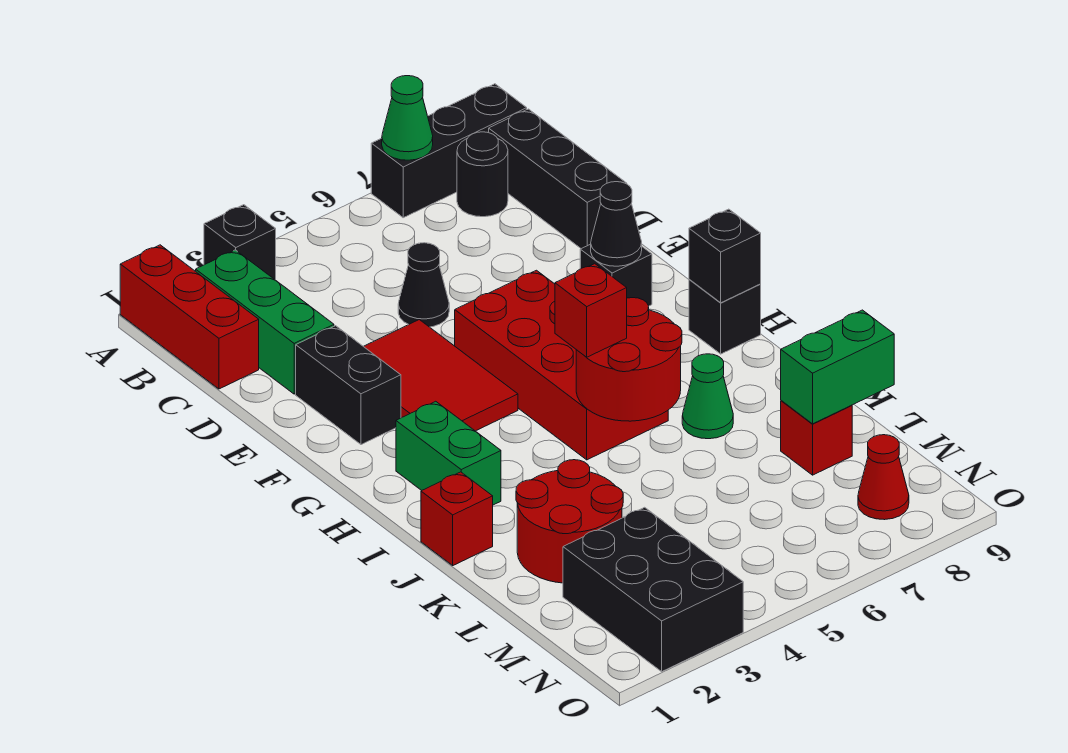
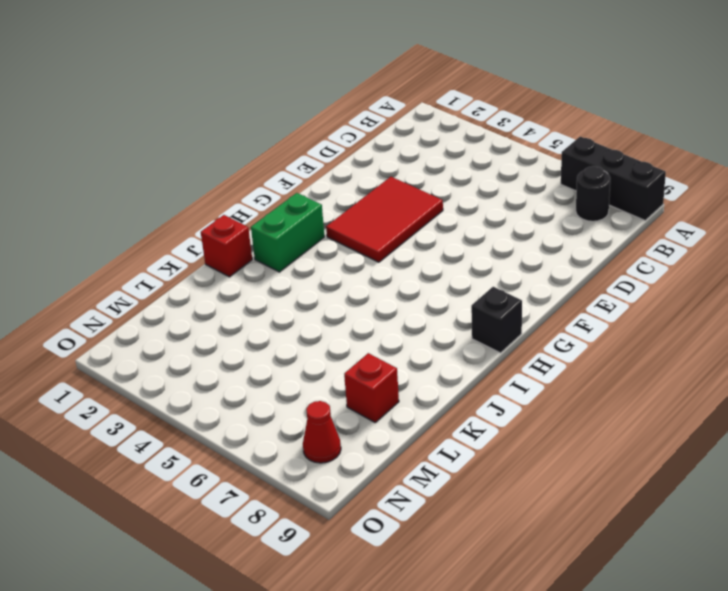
none -> red brick A1:C1 level 1
none -> black brick A3 level 1
none -> green brick B2:D2 level 1

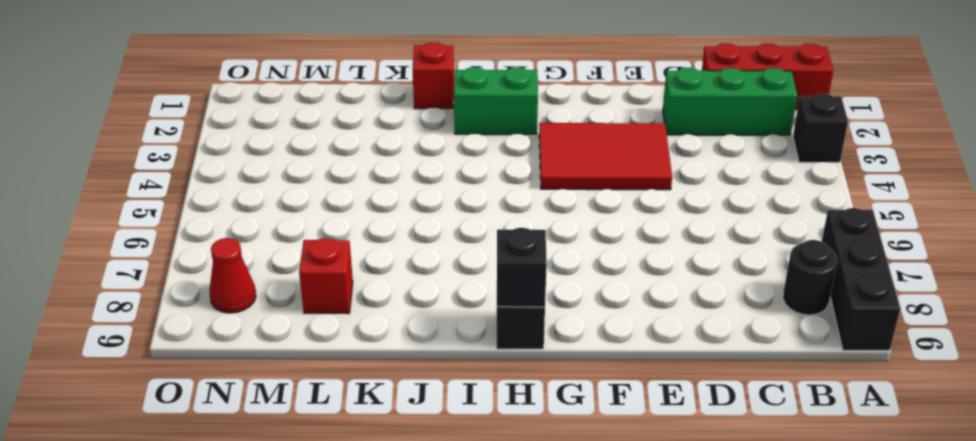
none -> black brick B9:D9 level 1
none -> black cone D5 level 1
none -> black brick E2:F2 level 1

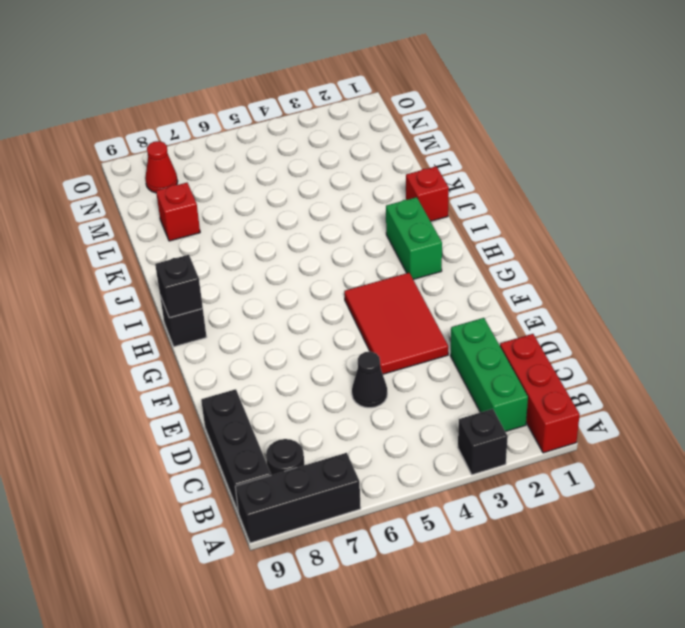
none -> black brick E2:F2 level 1
none -> red brick F5:I6 level 1
none -> black brick F8 level 1

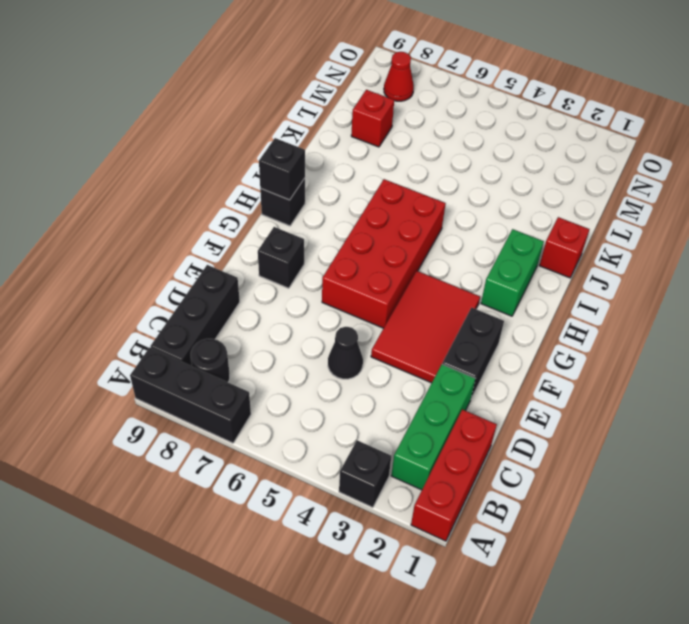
none -> green cone J7 level 1
none -> red round brick K2:L3 level 1
none -> black brick M2:O3 level 1

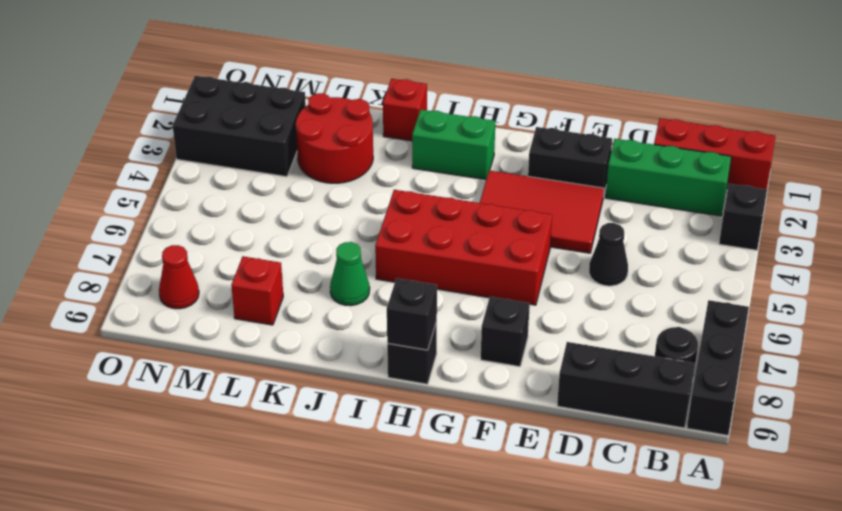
none -> green cone A7 level 2
none -> black cone F8 level 2
none -> red round brick I5:J6 level 2

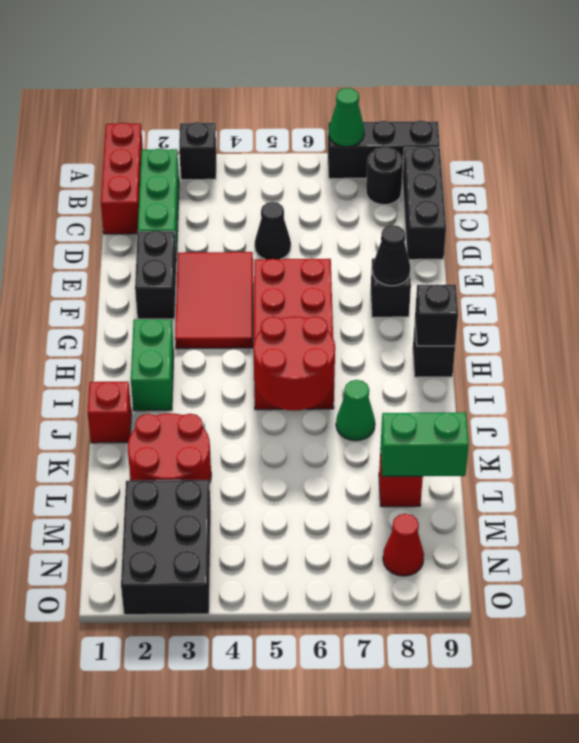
none -> red brick I5 level 3

